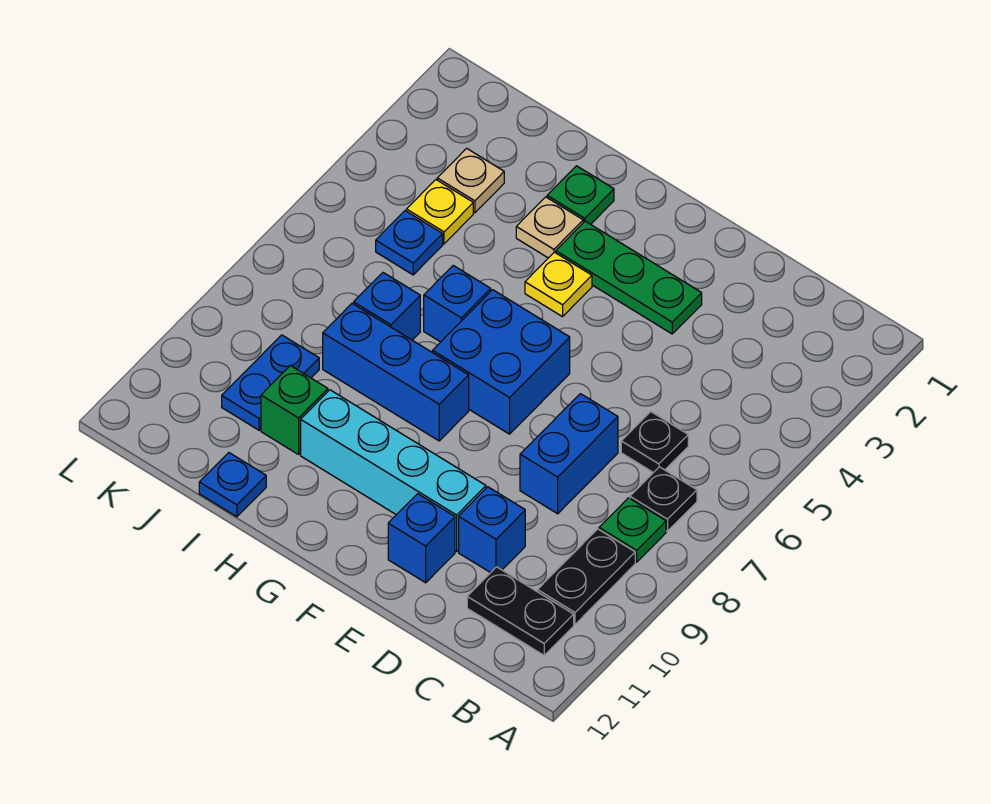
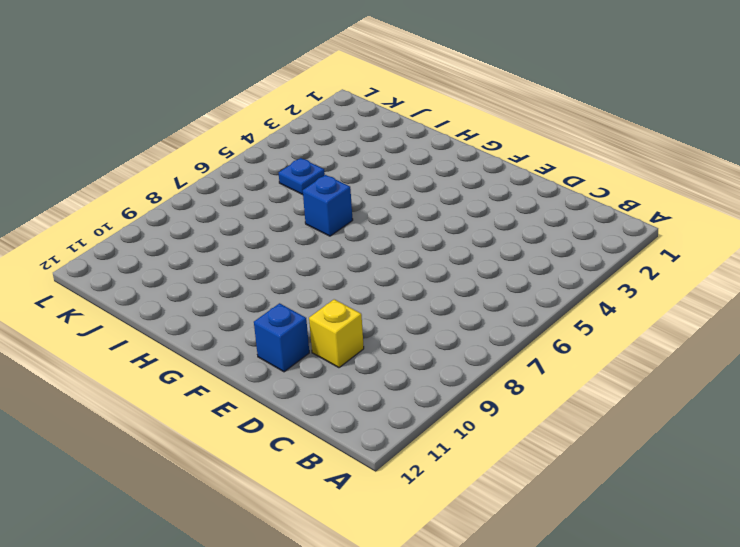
yellow brick D10 level 1 -> blue brick D10 level 1
none -> black plate B7 level 1
none -> green plate B8 level 1
none -> black plate B9:B10 level 1

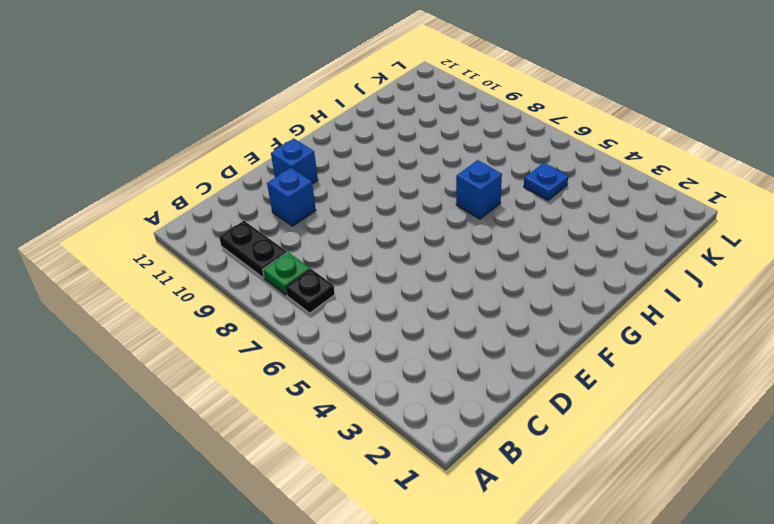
none -> black plate B11:C11 level 1
none -> black plate C6 level 1
none -> blue brick D7:D8 level 1

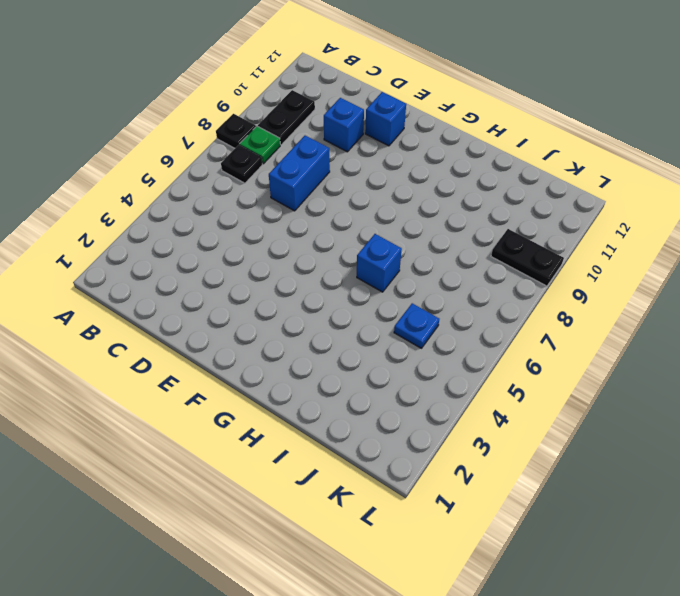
black plate A8 level 1 -> black plate C6 level 1
black plate K9:L9 level 1 -> black plate B11:C11 level 1
none -> green plate E3:G3 level 1
none -> cyan brick E10:H10 level 1
none -> blue brick F6:G7 level 1

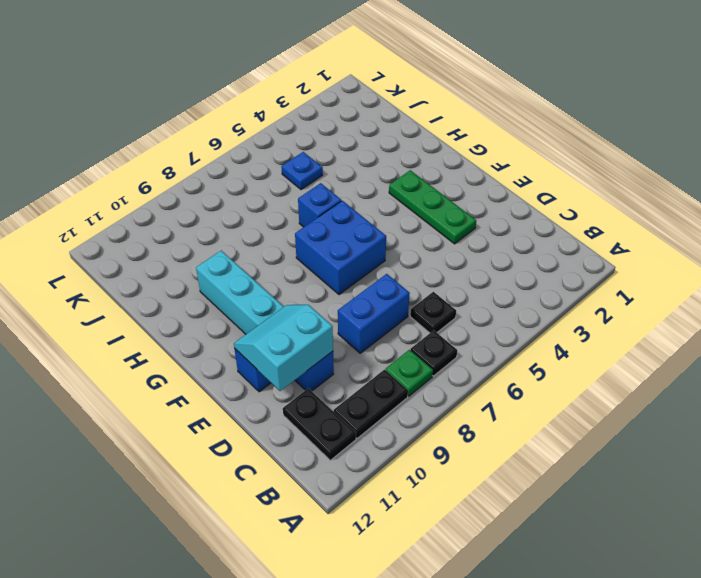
cyan slope D10:E11 level 2 top D -> none
none -> yellow plate G4 level 1
none -> blue brick G8:I8 level 1
none -> green plate H2 level 1

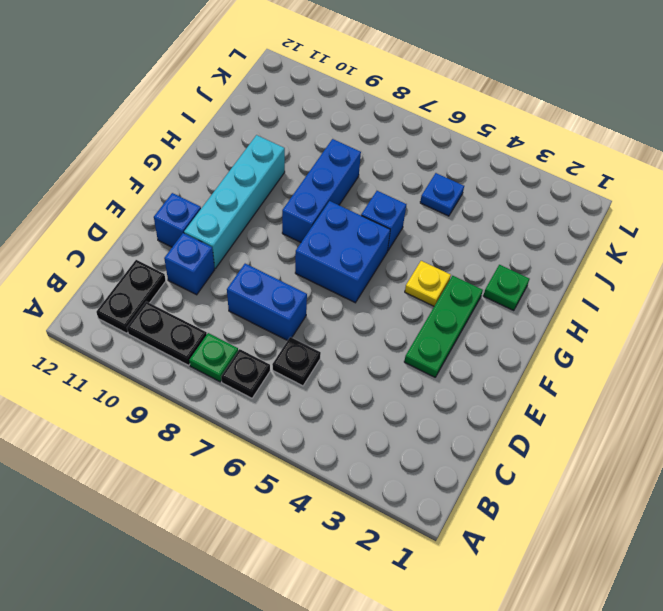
none -> tan plate H3 level 1
none -> blue brick I7 level 1
none -> green brick I10 level 1

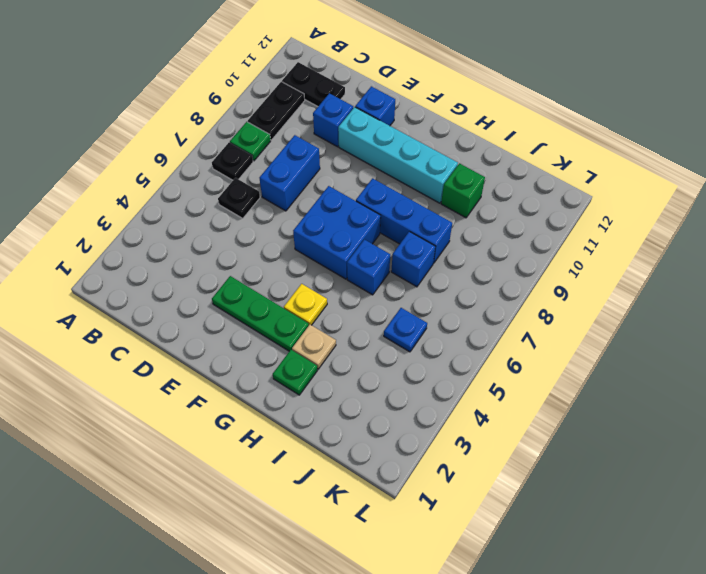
none -> blue plate I12 level 1
none -> tan plate J3 level 1
none -> yellow plate J4 level 1

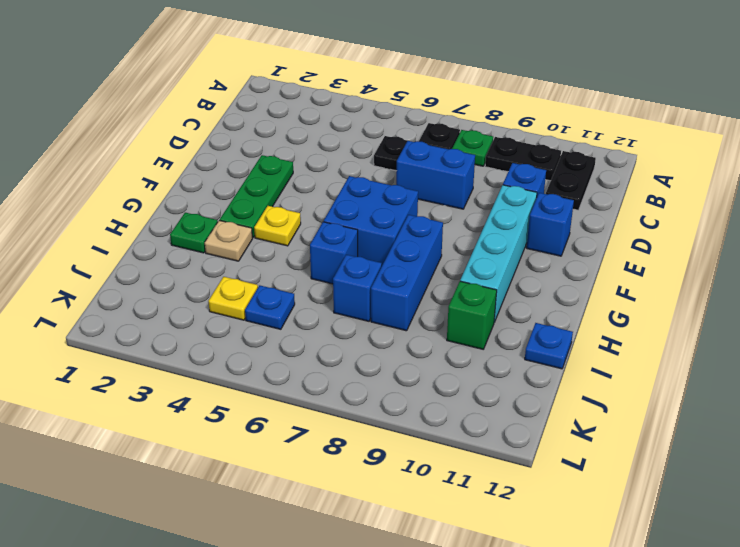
none -> tan plate J3 level 1
none -> blue plate J9:J10 level 1

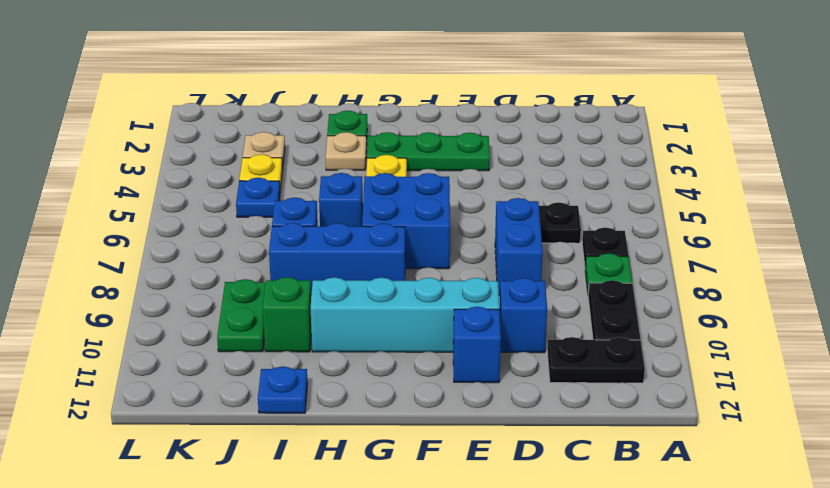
green plate J9:J10 level 1 -> blue plate J9:J10 level 1

